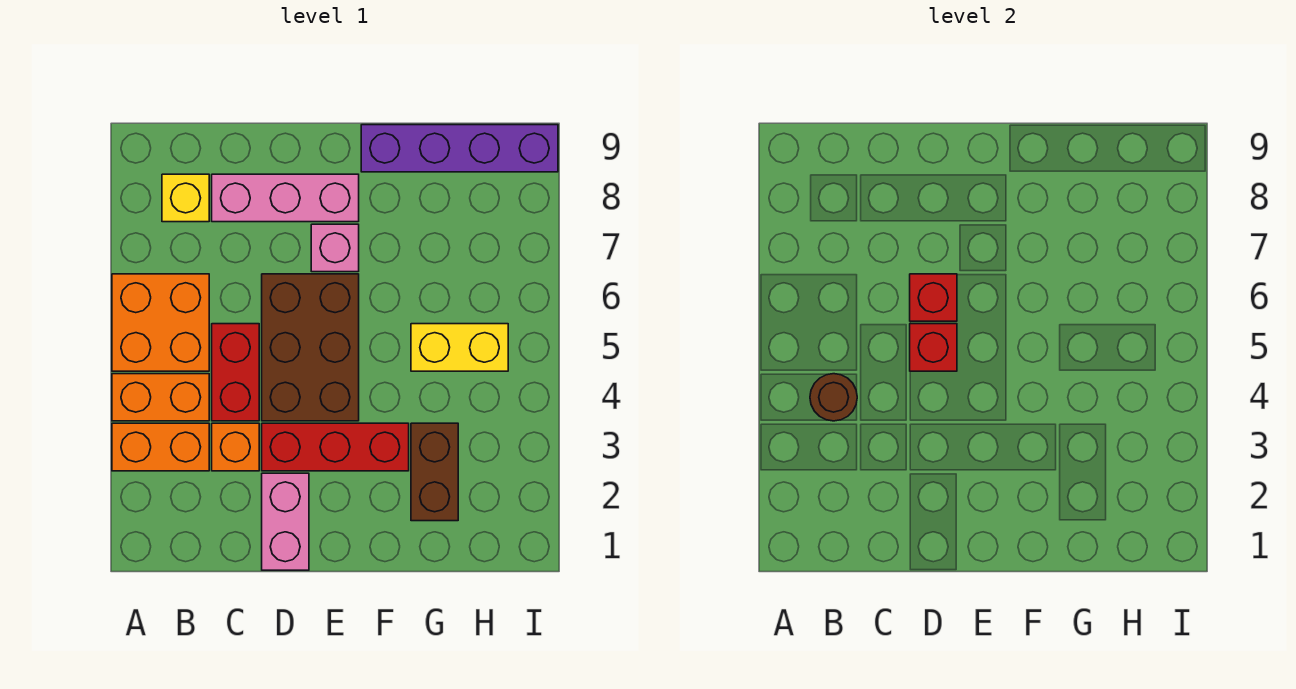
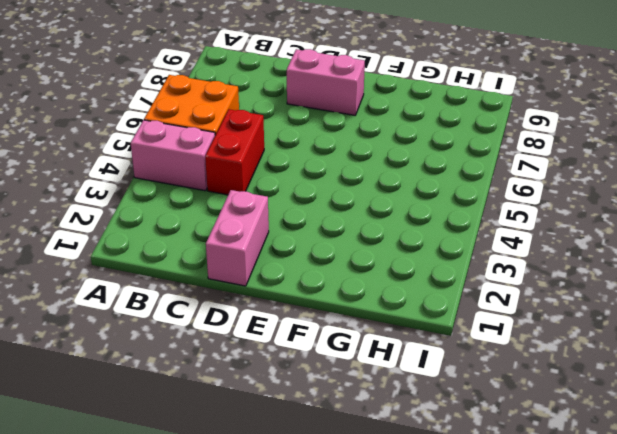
pink brick A4:B4 level 1 -> orange brick A4:B4 level 1
pink brick D8:E8 level 1 -> pink brick C8:E8 level 1
none -> orange brick A3:B3 level 1
none -> yellow brick B8 level 1
none -> orange brick C3 level 1

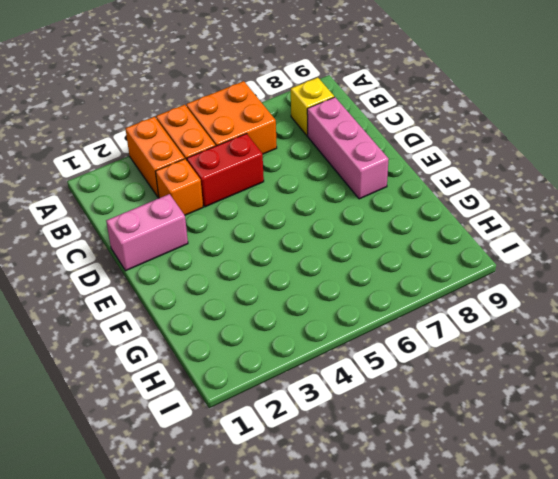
none -> red brick D3:F3 level 1
none -> brown brick D4:E6 level 1
none -> pink brick E7 level 1

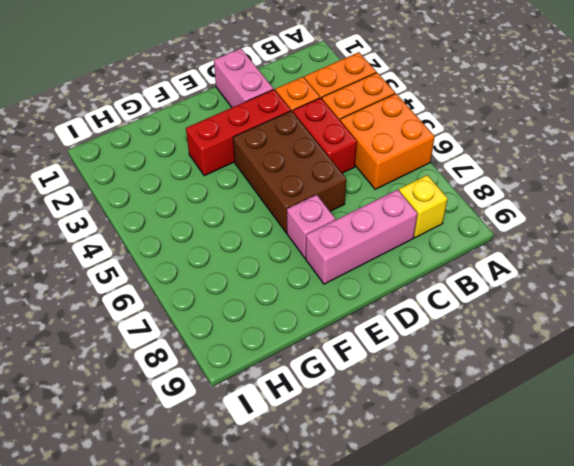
none -> purple brick F9:I9 level 1
none -> brown brick G2:G3 level 1
none -> yellow brick G5:H5 level 1

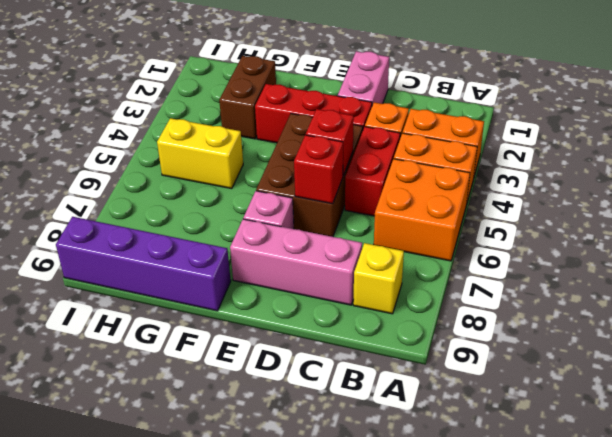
none -> brown round brick B4 level 2

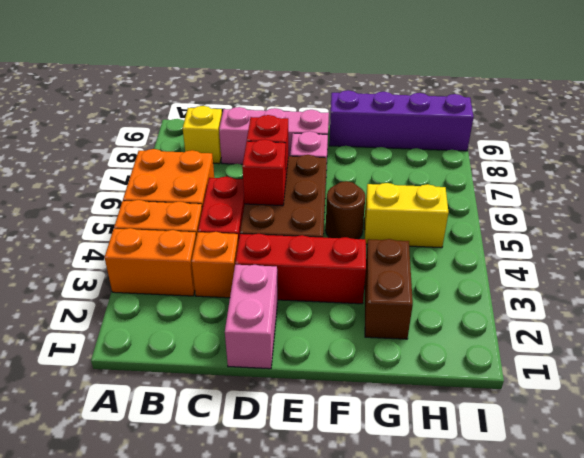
brown round brick F5 level 1 -> brown round brick B4 level 2

